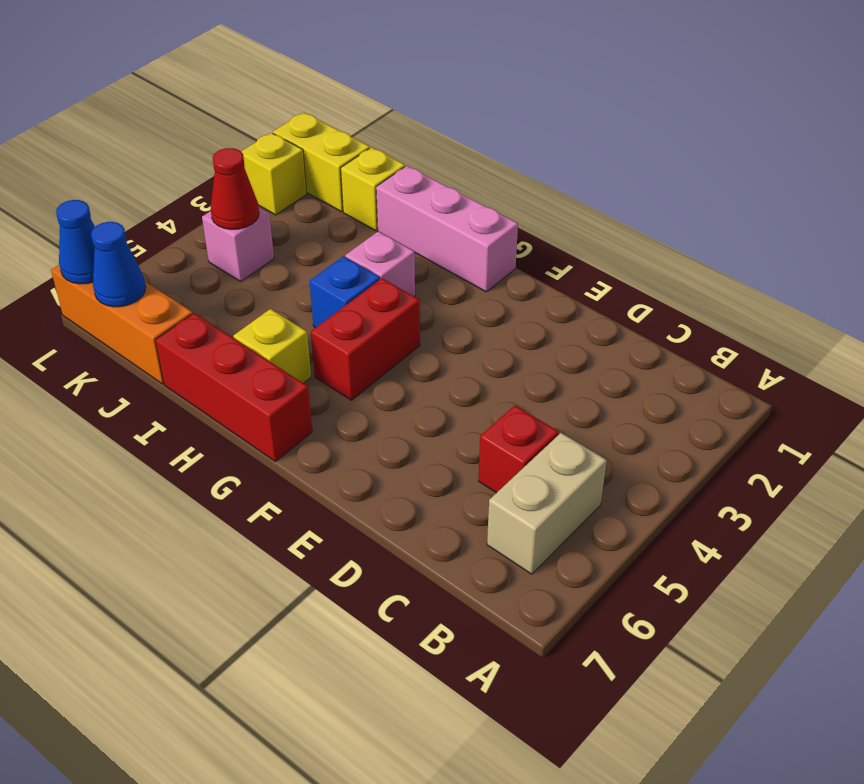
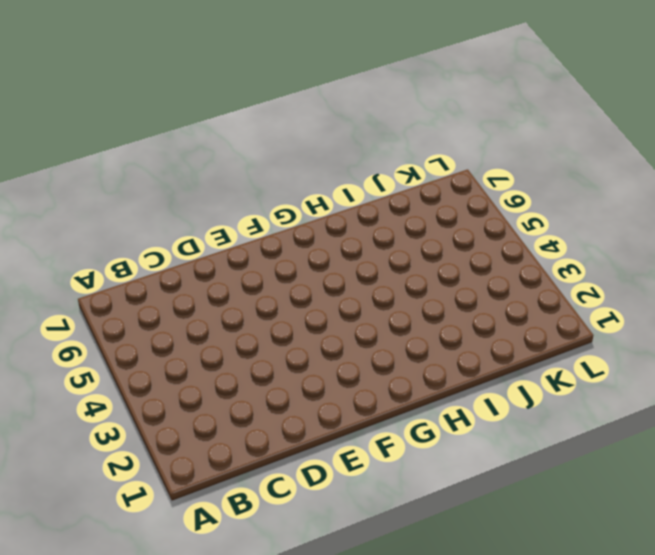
none -> tan brick B5:B6 level 1
none -> red brick C5 level 1
none -> pink brick G1:I1 level 1

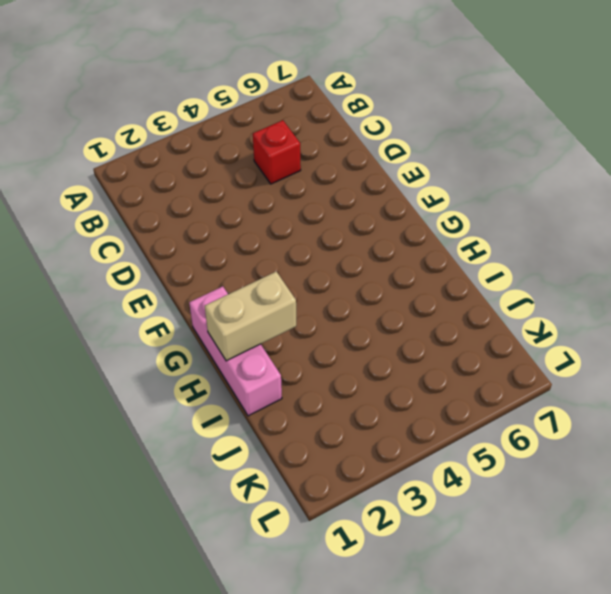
tan brick H1:H2 level 2 -> tan brick B5:B6 level 1
none -> red brick G4:G5 level 1
none -> red brick G7:I7 level 1
none -> pink brick H3 level 1

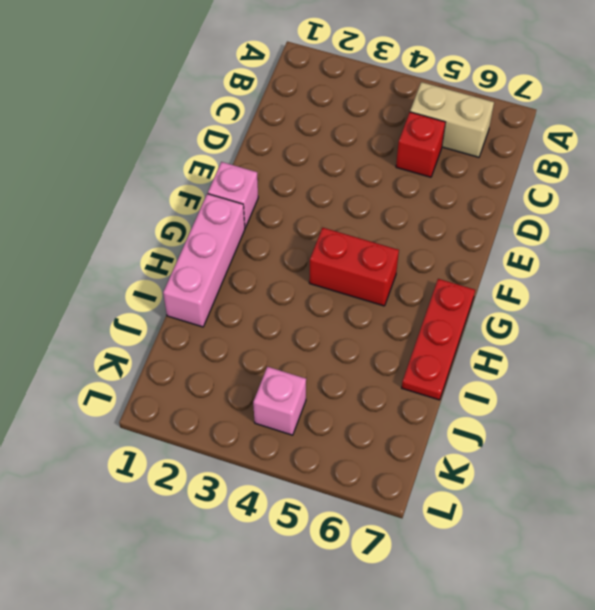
pink brick F1 level 1 -> pink brick H3 level 1
red plate G7:I7 level 1 -> red brick G7:I7 level 1
none -> blue brick H4 level 1
none -> yellow brick H6 level 1
none -> yellow brick J1 level 1

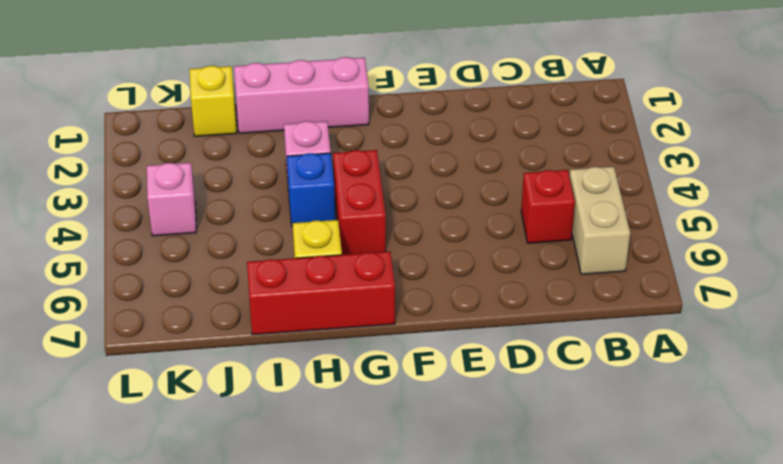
none -> orange brick J7:L7 level 1
none -> yellow brick K1:L1 level 1
none -> yellow brick L2 level 1

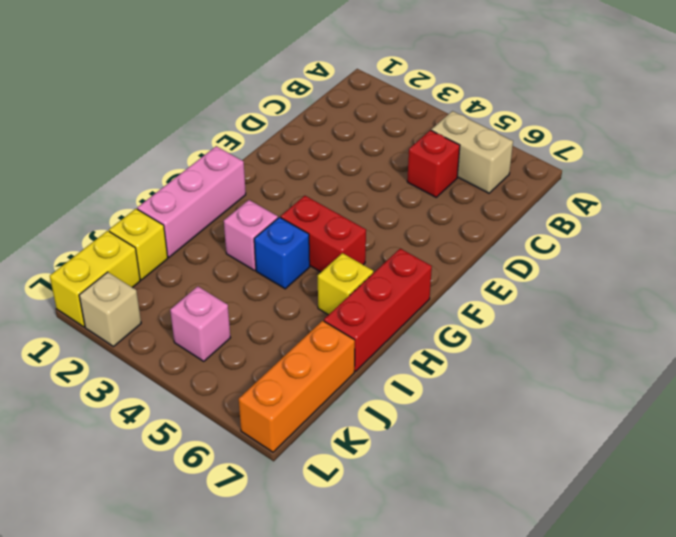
tan brick L2 level 1 -> yellow brick L2 level 1
none -> red cone K4 level 2
none -> blue cone K7 level 2
none -> blue cone L7 level 2

